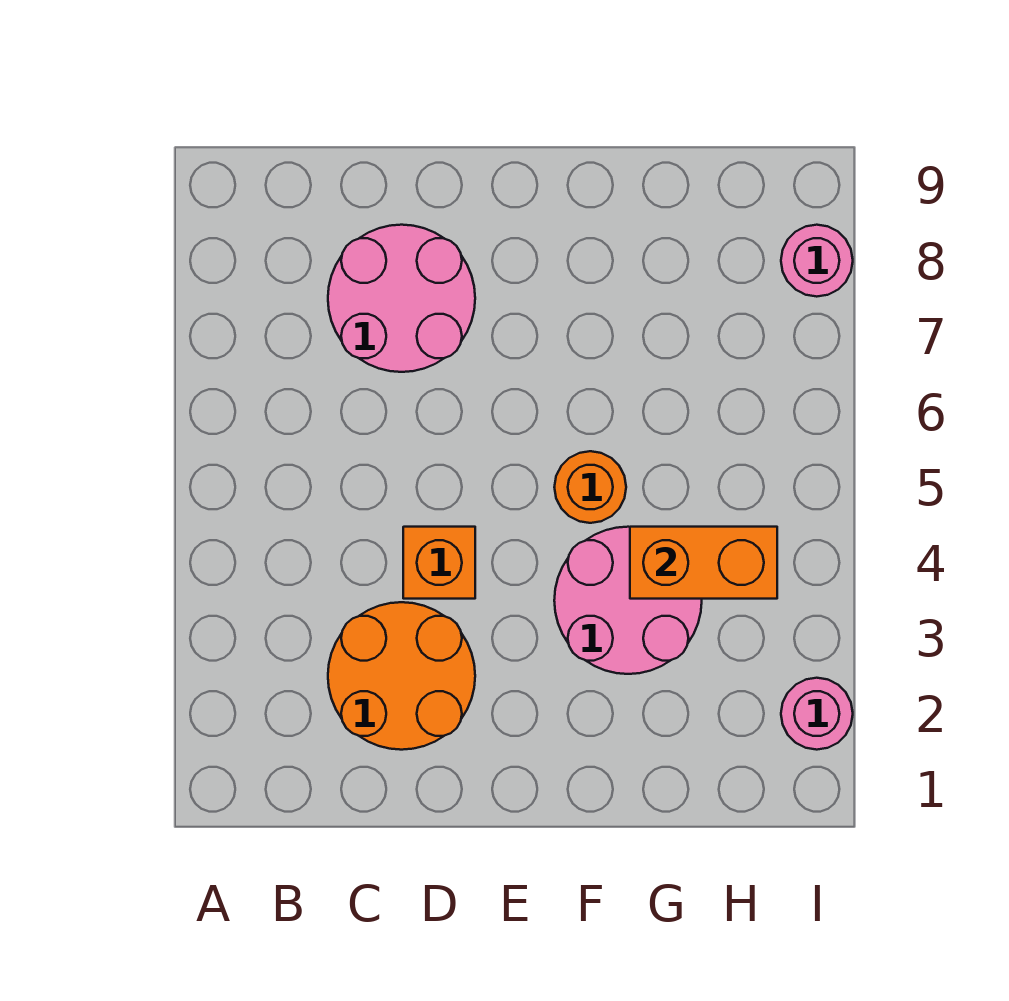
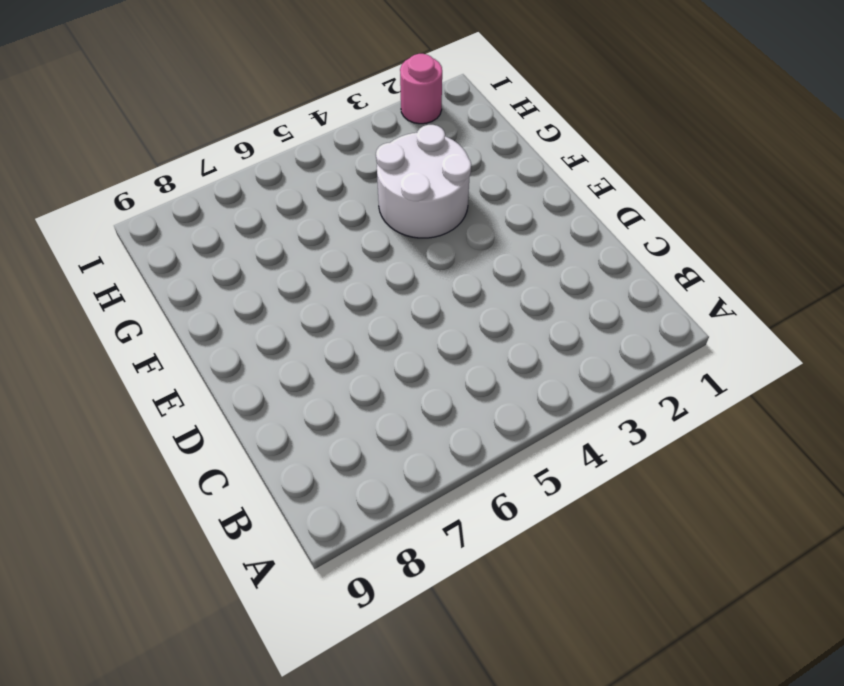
white round brick F3:G4 level 1 -> pink round brick F3:G4 level 1
none -> orange round brick C2:D3 level 1
none -> pink round brick C7:D8 level 1

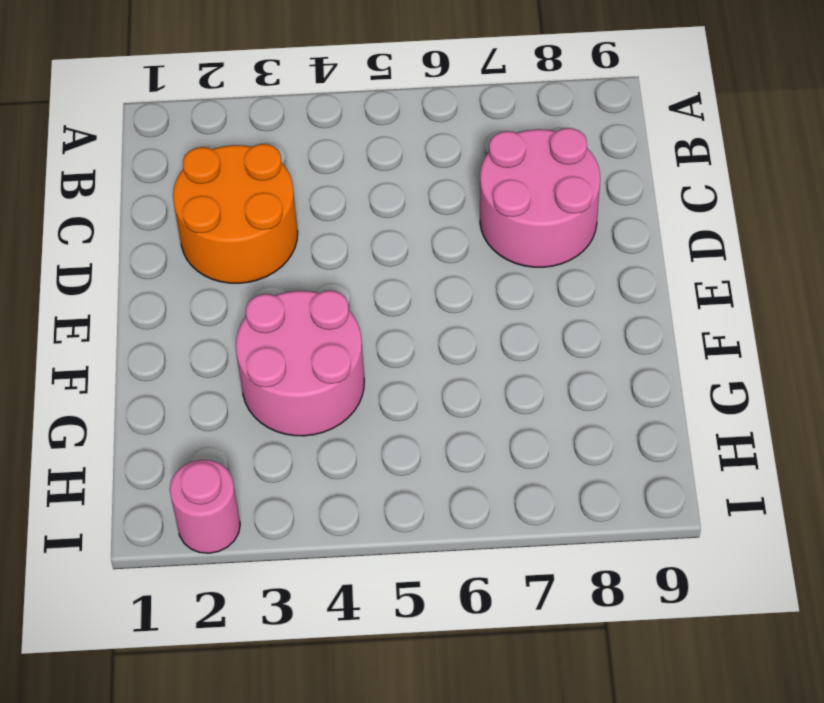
none -> orange brick D4 level 1
none -> orange round brick F5 level 1

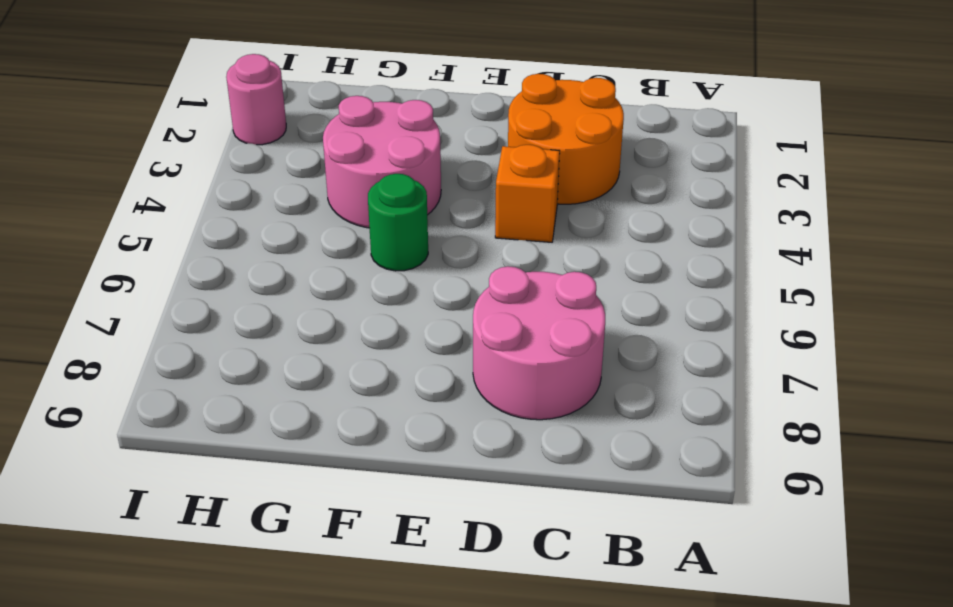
green round brick F5 level 1 -> orange round brick F5 level 1
none -> pink round brick I8 level 1
none -> orange brick G4:H4 level 2

